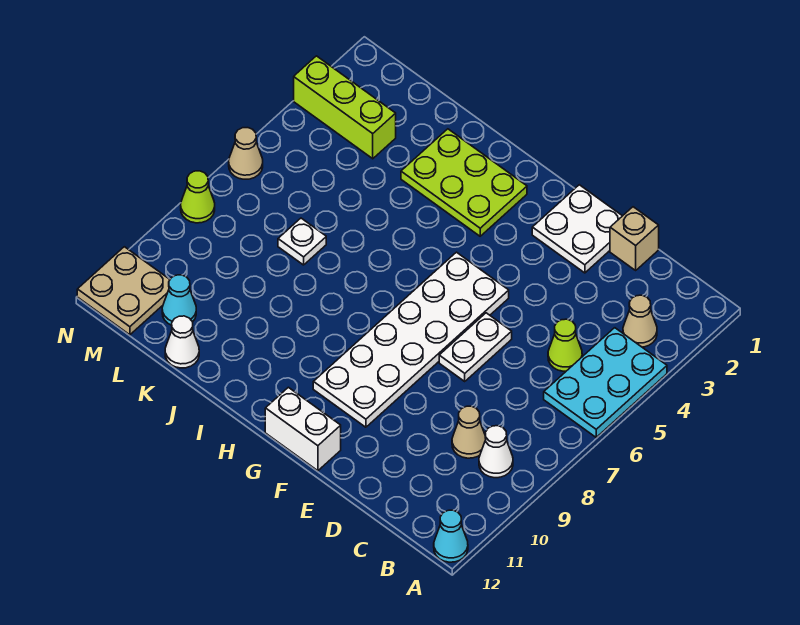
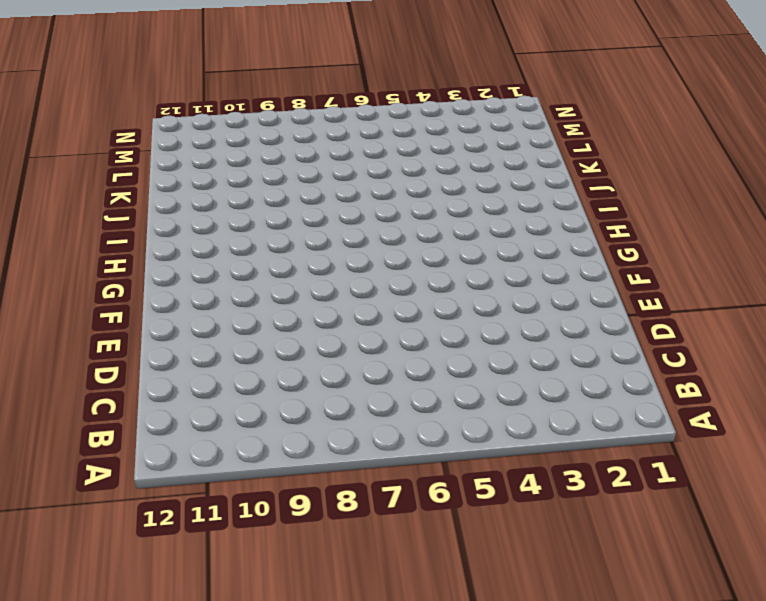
none -> cyan plate A4:B6 level 1
none -> cyan cone A12 level 1
none -> tan cone B3 level 1

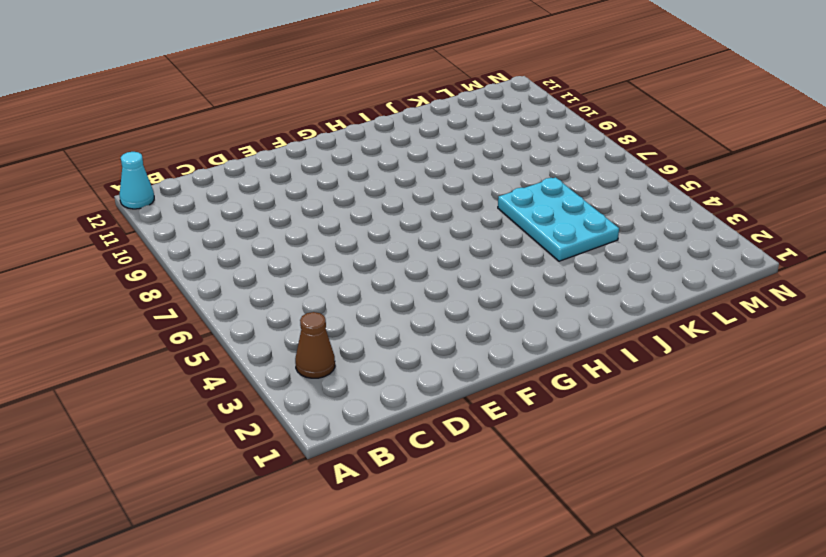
brown cone B3 level 1 -> tan cone B3 level 1
cyan plate J4:K6 level 1 -> cyan plate A4:B6 level 1
none -> white cone B9 level 1
none -> lime cone C5 level 1
none -> tan cone C9 level 1

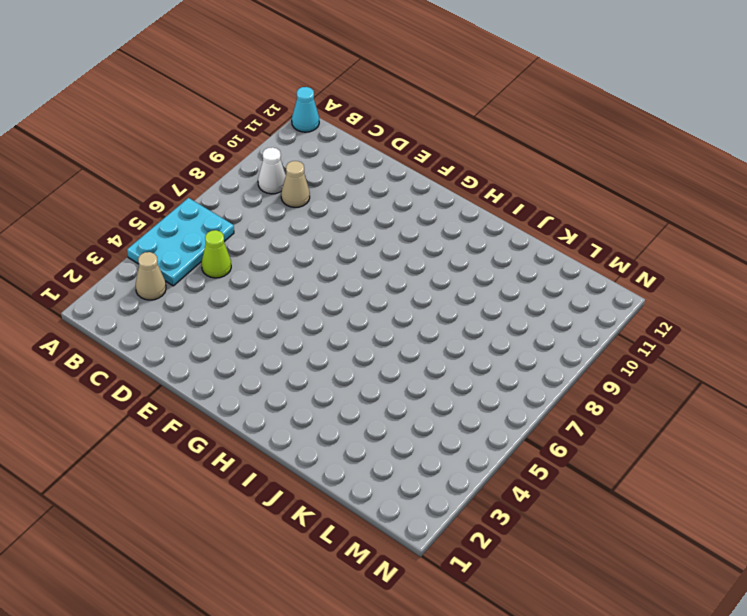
none -> tan brick D1 level 1
none -> white plate E1:F2 level 1
none -> white plate E6:E7 level 1

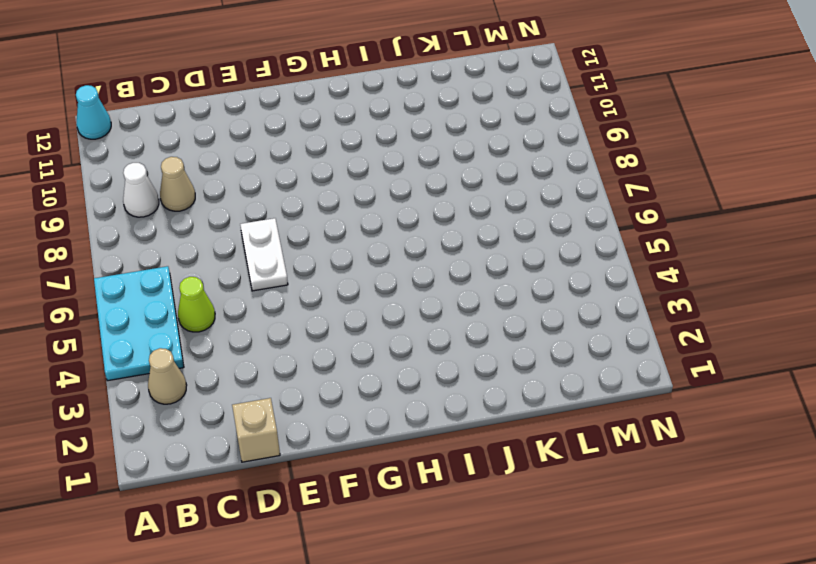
none -> white plate E1:F2 level 1
none -> white plate F5:G10 level 1
none -> white brick F12:G12 level 1

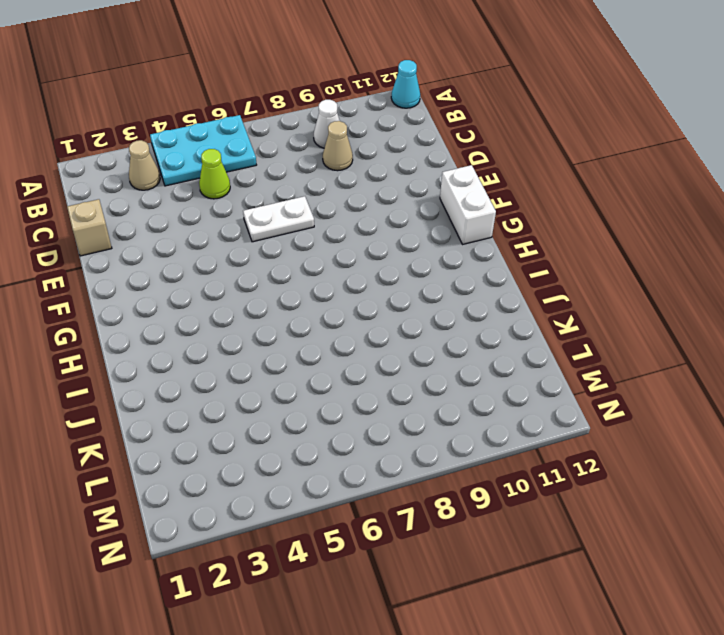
none -> white plate E1:F2 level 1
none -> white plate F5:G10 level 1
none -> lime plate H2:J3 level 1

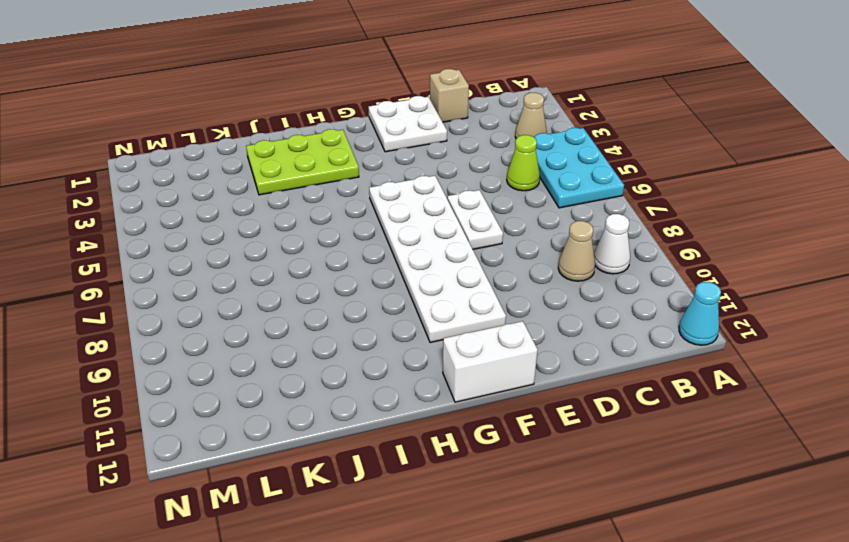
none -> white plate K7 level 1
none -> white cone K12 level 1
none -> lime brick L3:N3 level 1

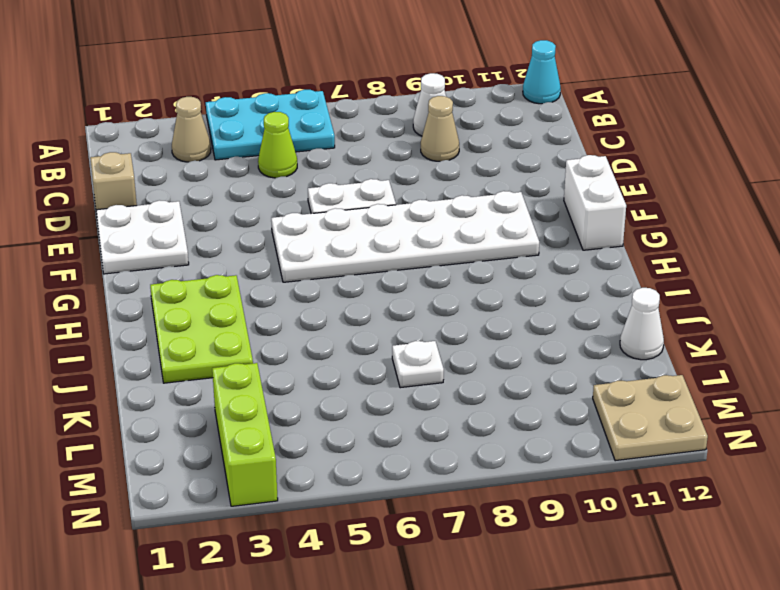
none -> cyan cone L11 level 1
none -> tan cone N6 level 1
none -> lime cone N8 level 1

